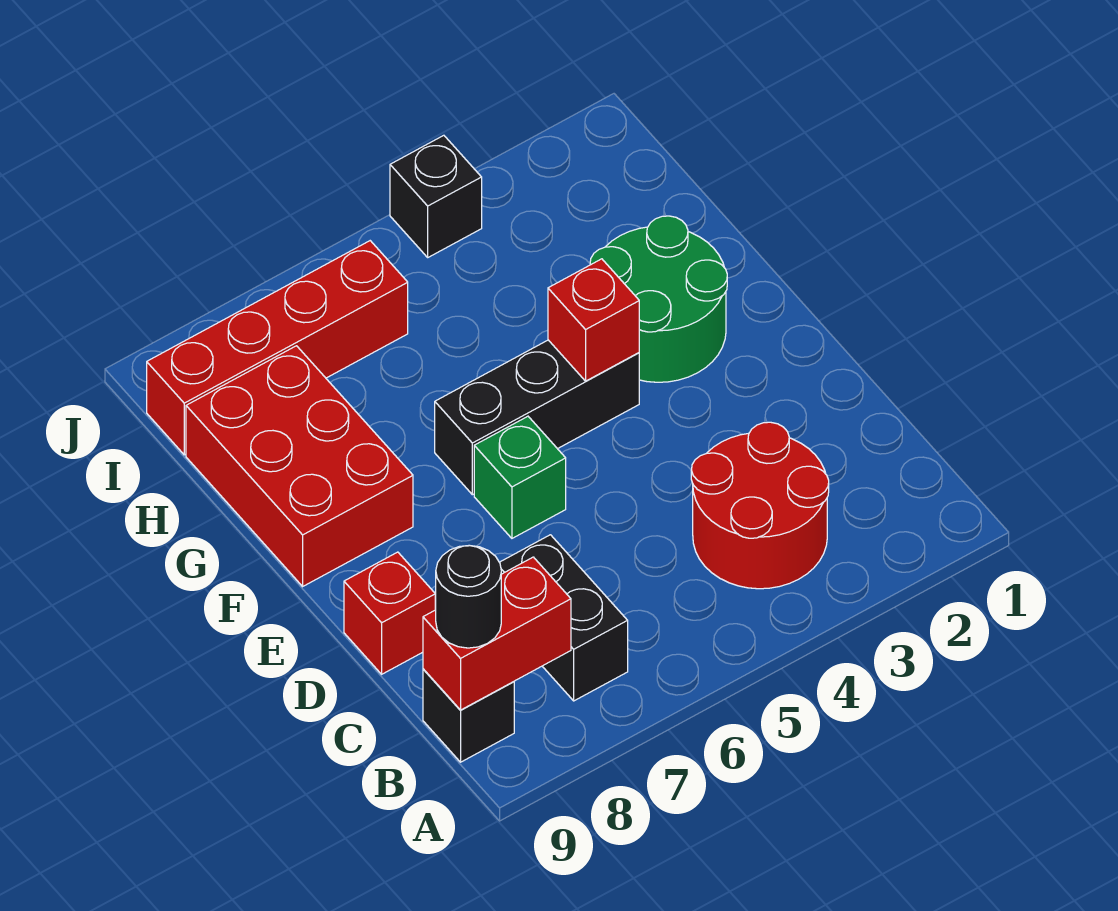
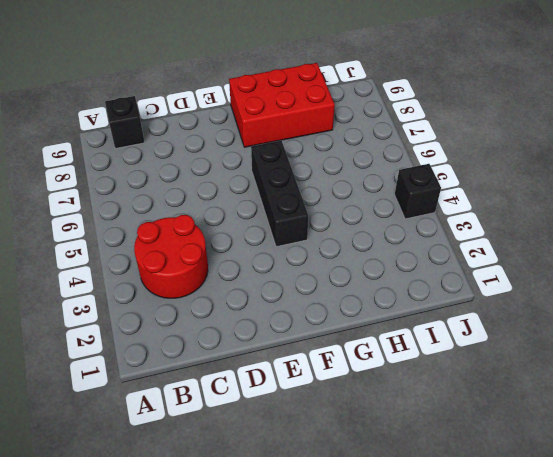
none -> black brick B7:C7 level 1
none -> red brick D9 level 1
none -> green brick E6 level 1

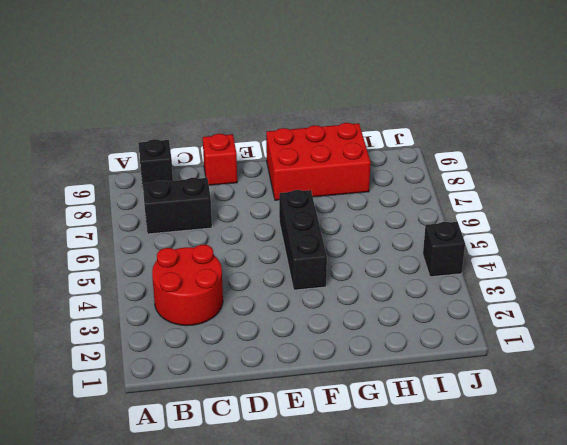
none -> green brick E6 level 1
none -> green round brick F2:G3 level 1
none -> red brick I6:I9 level 1

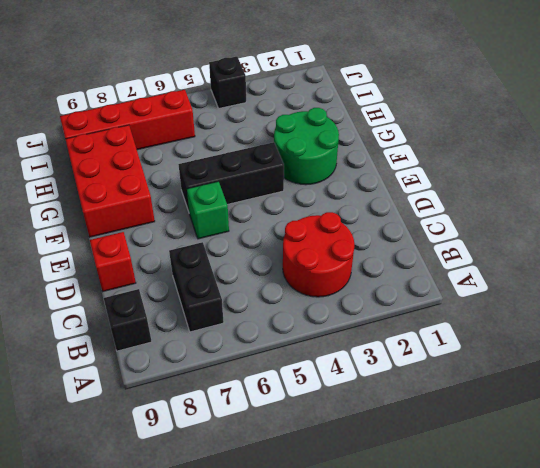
none -> red brick B8:B9 level 2
none -> red brick F4 level 2
none -> black round brick B9 level 3

